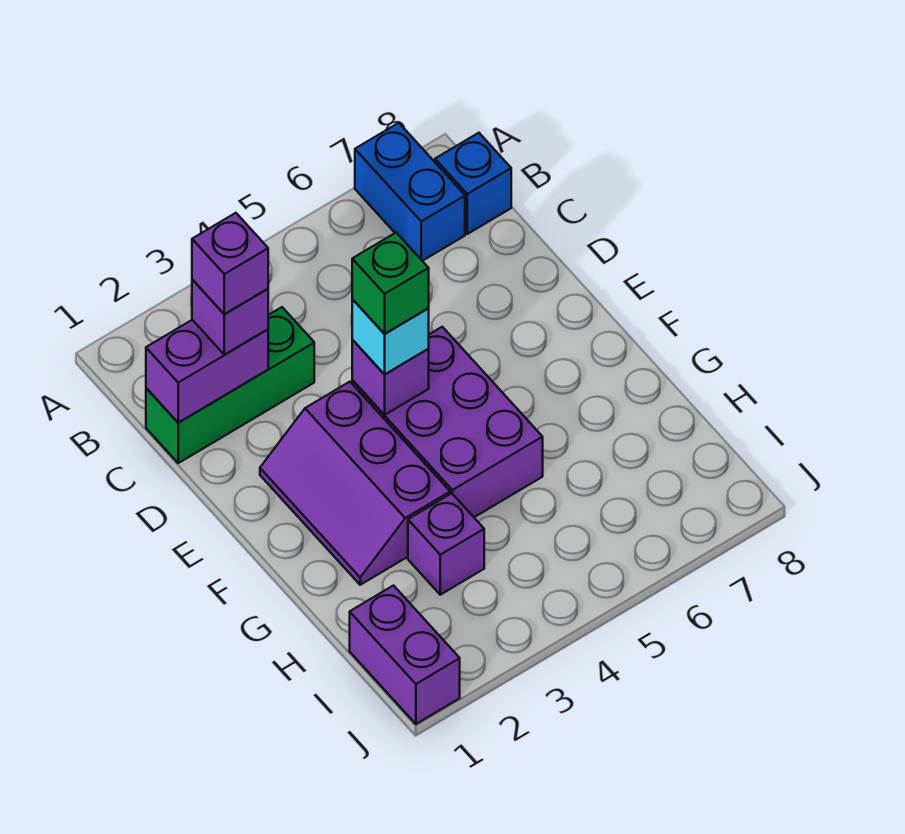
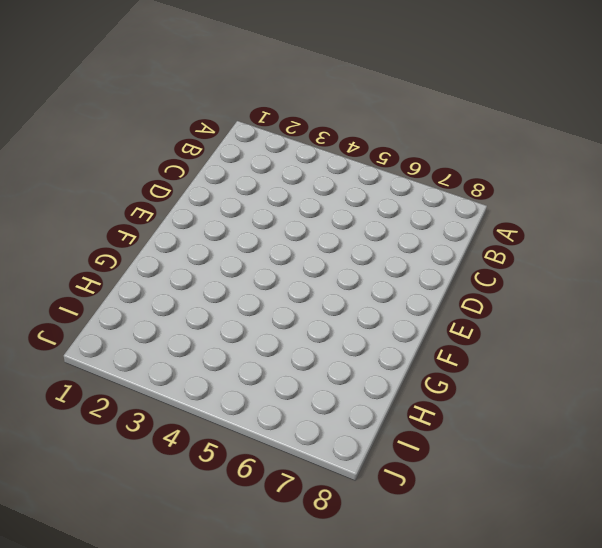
none -> blue brick A7:B7 level 1
none -> blue brick B8 level 1
none -> green brick C1:C3 level 1

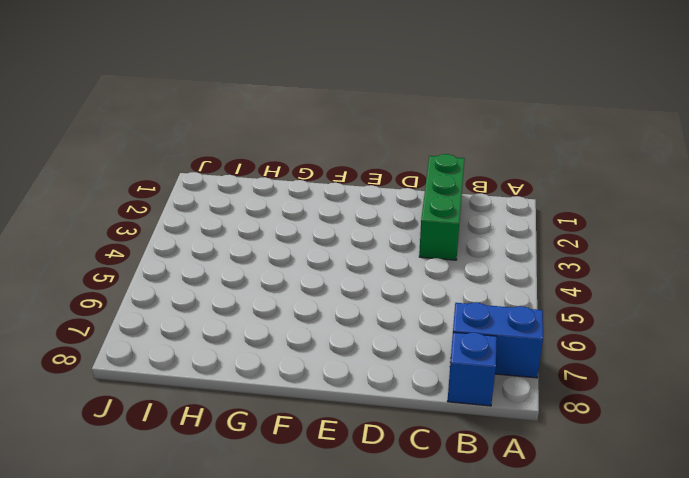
none -> purple slope E2:G3 level 1 top 3
none -> purple brick E4:G5 level 1
none -> purple brick H3 level 1

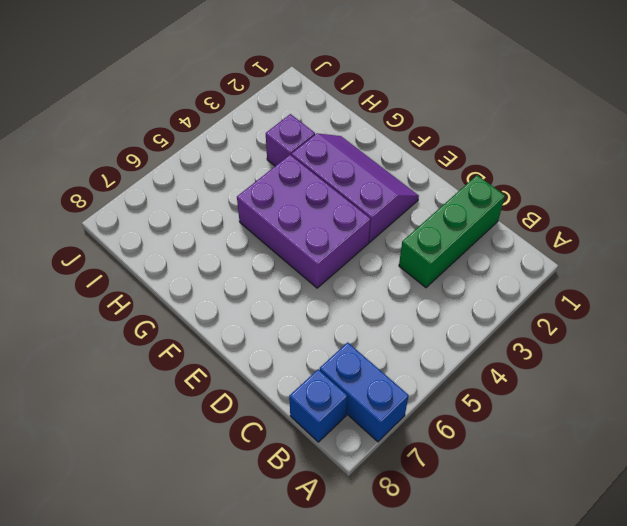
none -> purple brick I1:J1 level 1
none -> purple brick C1:C2 level 2
none -> purple brick E4 level 2

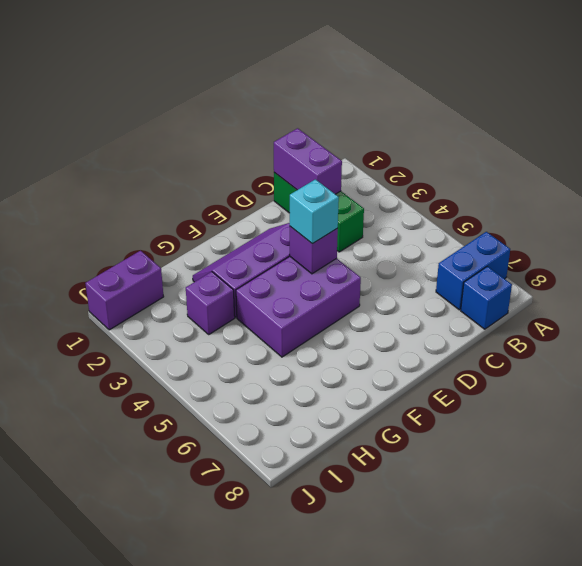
none -> purple brick C2 level 3
none -> purple brick C2 level 4
none -> green brick E4 level 4

